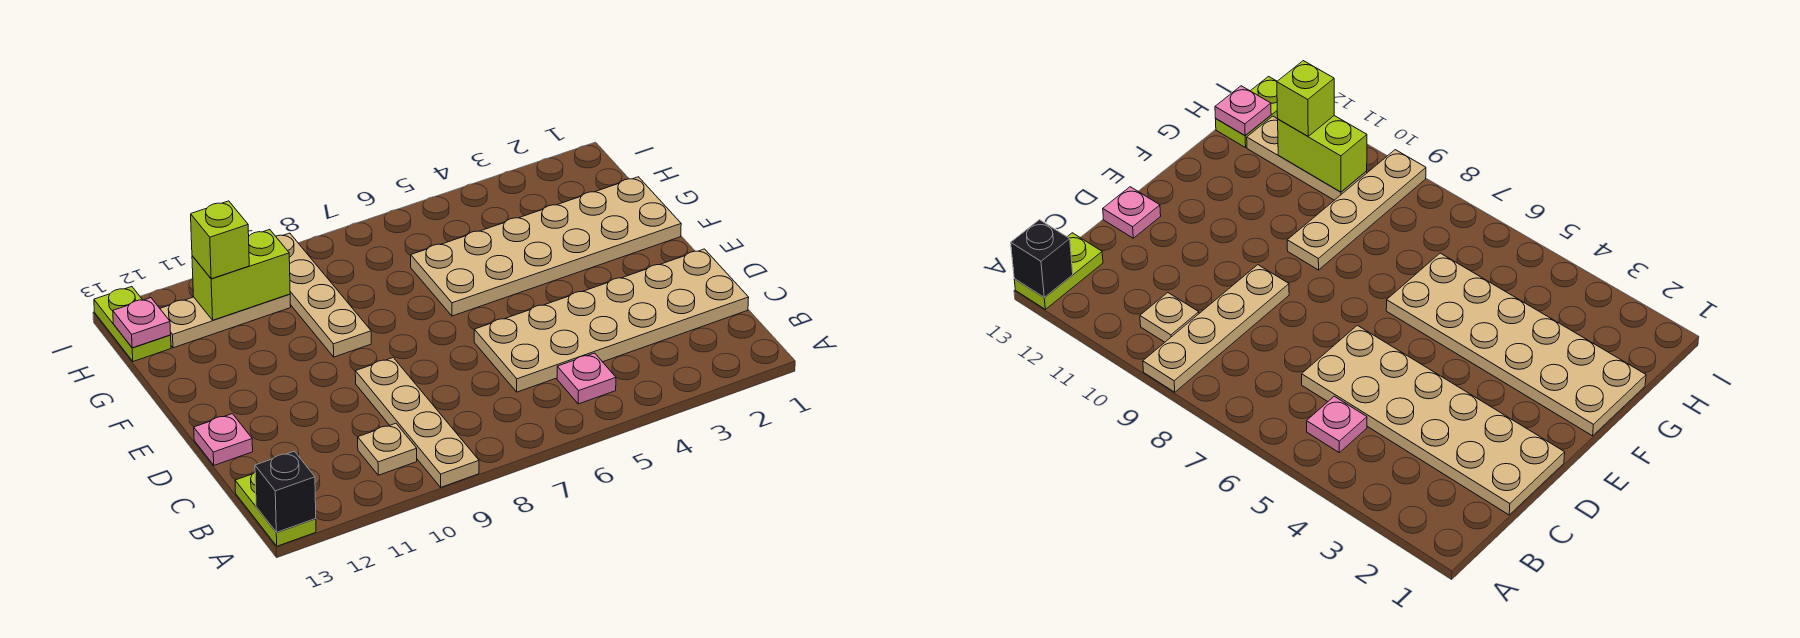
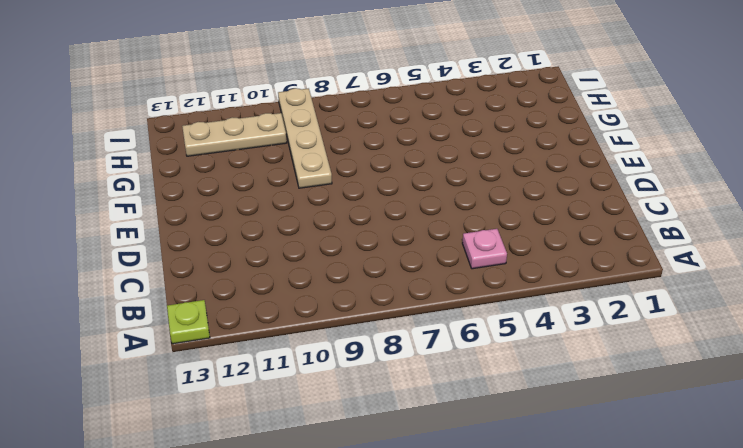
lime plate A13 level 1 -> lime plate A13:B13 level 1
none -> tan plate A9:D9 level 1
none -> tan plate B10 level 1
none -> tan plate C1:D6 level 1

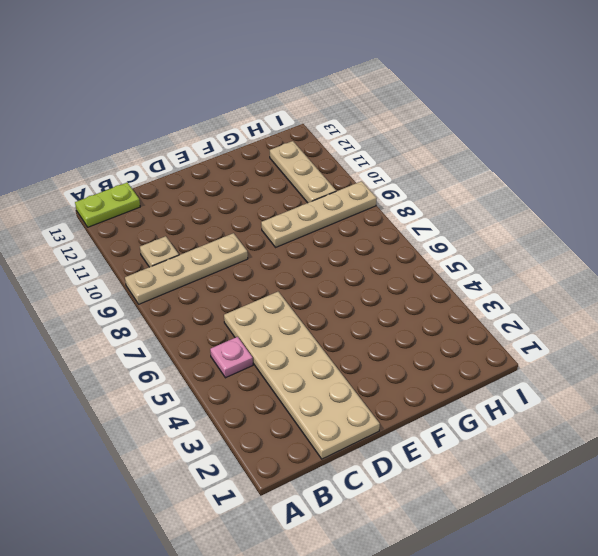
none -> pink plate D13 level 1
none -> tan plate F1:G6 level 1
none -> lime plate H13:I13 level 1

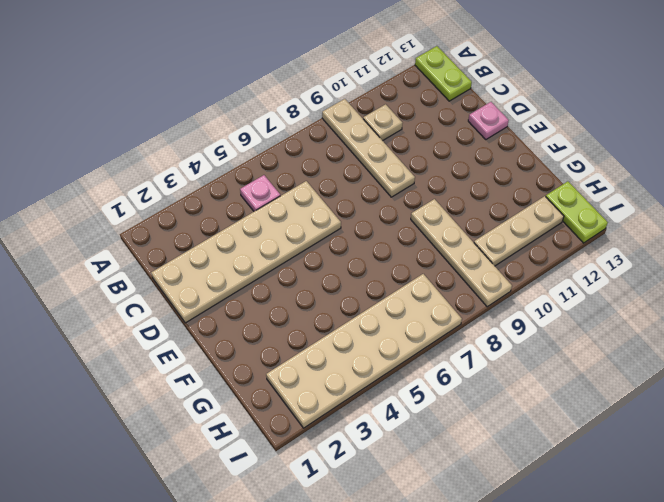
tan plate H2:I7 level 1 -> tan plate F1:G6 level 1
none -> black brick A13 level 2
none -> lime brick H10:H11 level 2
none -> pink plate H13 level 2

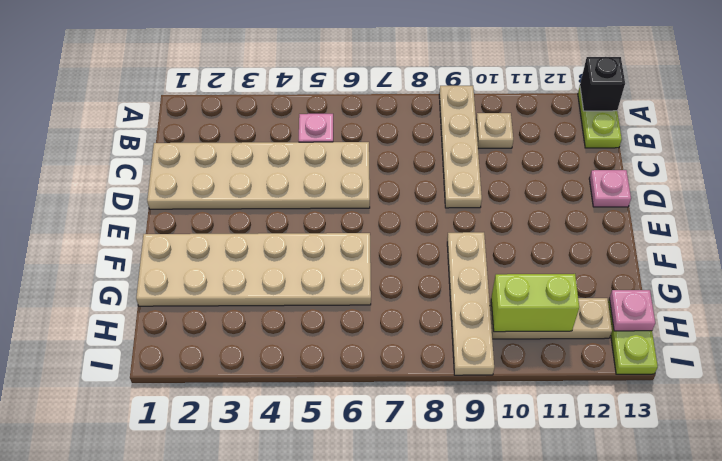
none -> lime brick H11 level 3

